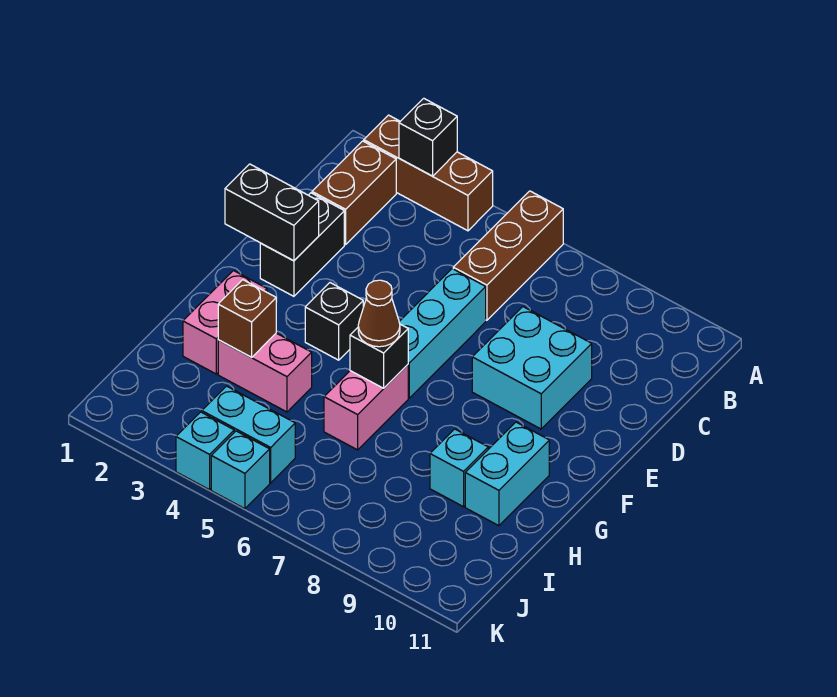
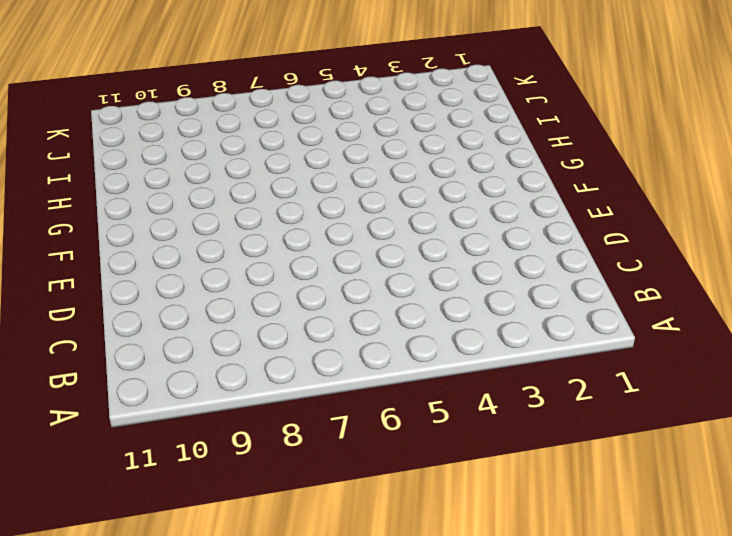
none -> brown brick A2:A4 level 1
none -> brown brick A6:C6 level 1
none -> brown brick B2:C2 level 1

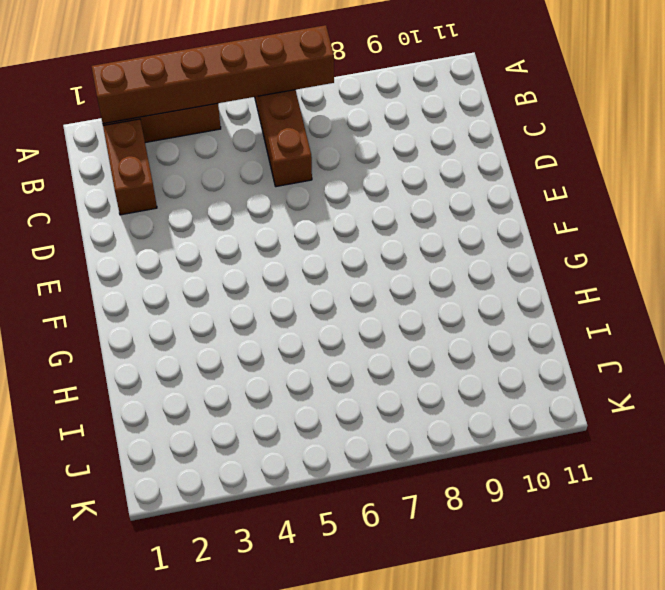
brown brick A2:A7 level 2 -> black brick A3 level 2
none -> black brick D2:E2 level 1
none -> cyan brick D6:F6 level 1
none -> cyan brick D8:E9 level 1

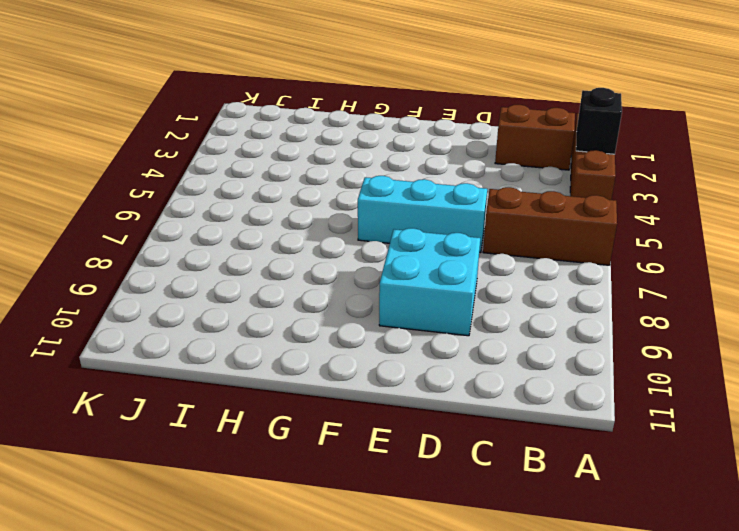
none -> black brick D2:E2 level 1
none -> black brick F4 level 1
none -> pink brick G2:H2 level 1

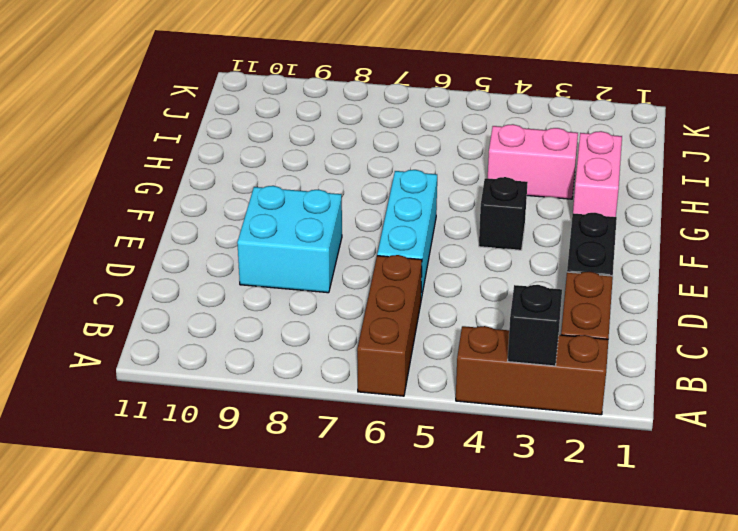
none -> pink brick G6:H6 level 1
none -> cyan brick G10:H10 level 1
none -> cyan brick H9 level 1

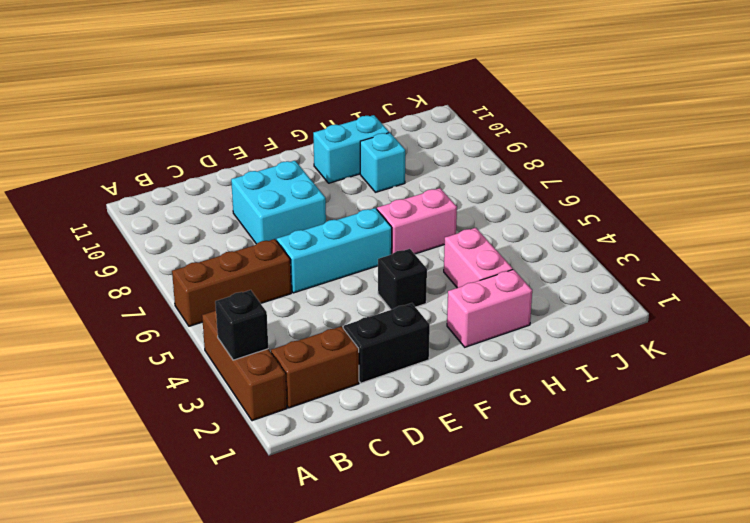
none -> cyan brick J4:J5 level 1
none -> cyan brick K4 level 1
none -> cyan brick K5 level 1

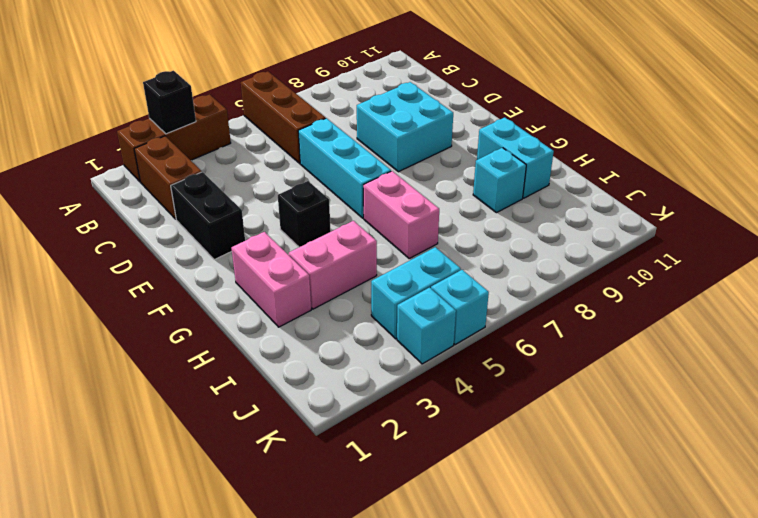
none -> black brick E1:E2 level 2
none -> black brick G6 level 2
none -> brown brick H3 level 2

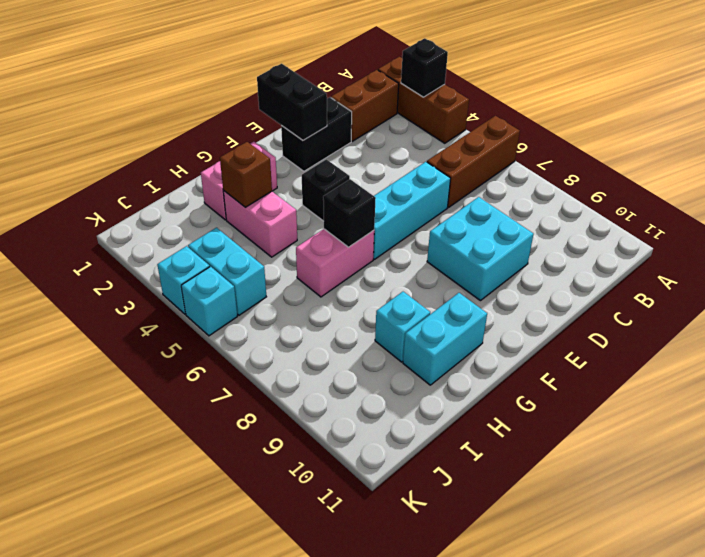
none -> brown cone G6 level 3

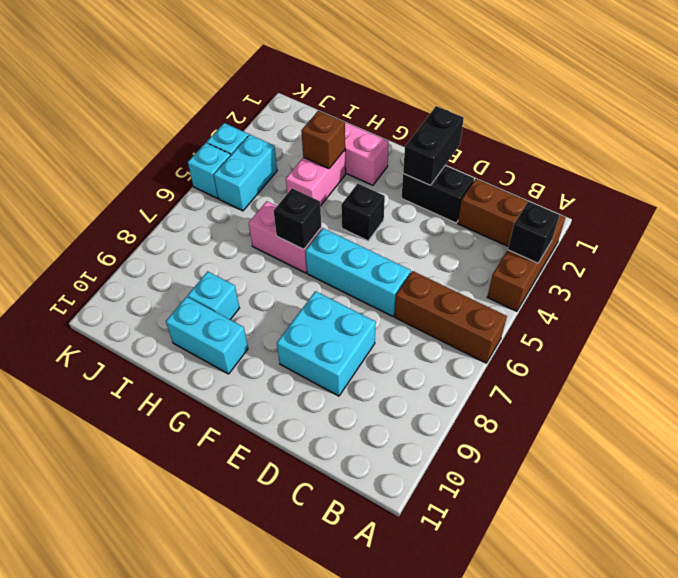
none -> brown cone G6 level 3

